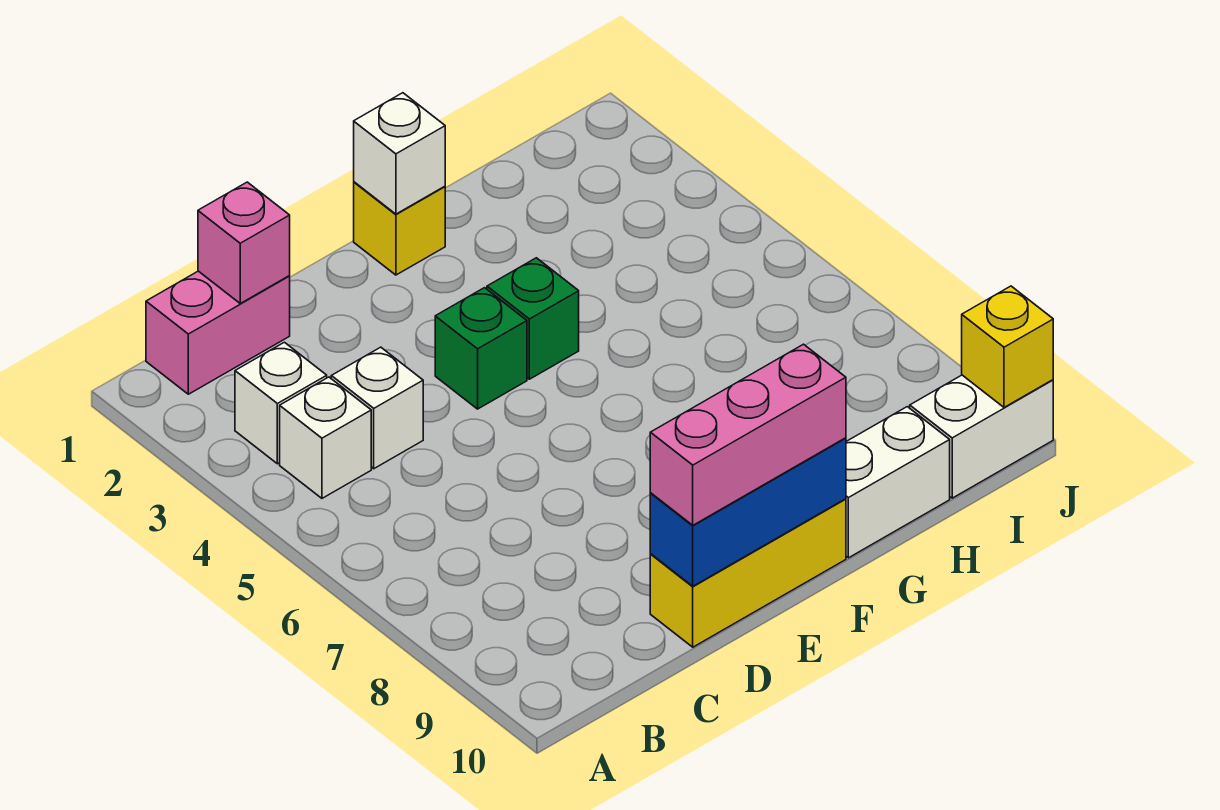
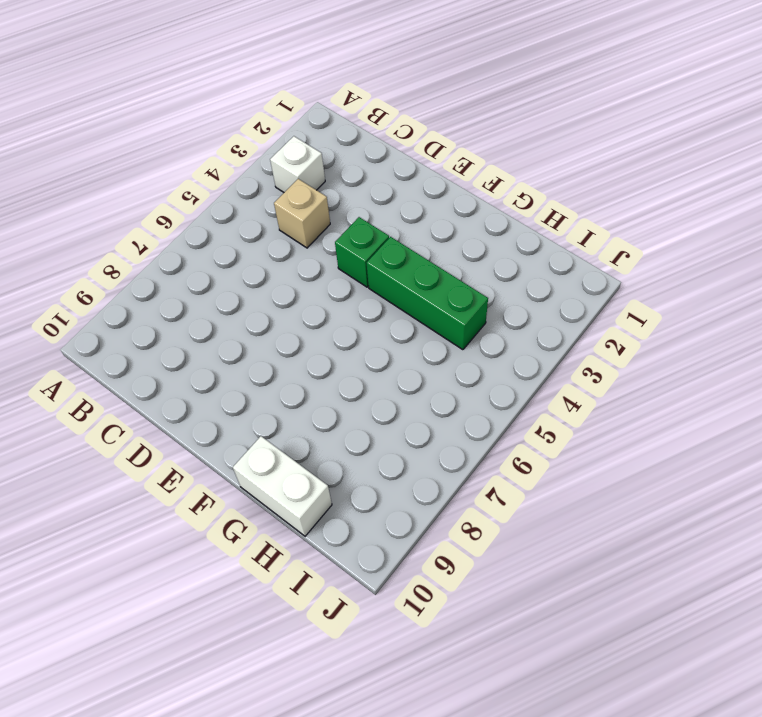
tan brick C4 level 1 -> white brick C4 level 1
green brick F4:H4 level 1 -> green brick F4 level 1
none -> pink brick B1:C1 level 1
none -> white brick B4 level 1
none -> yellow brick D10:F10 level 1

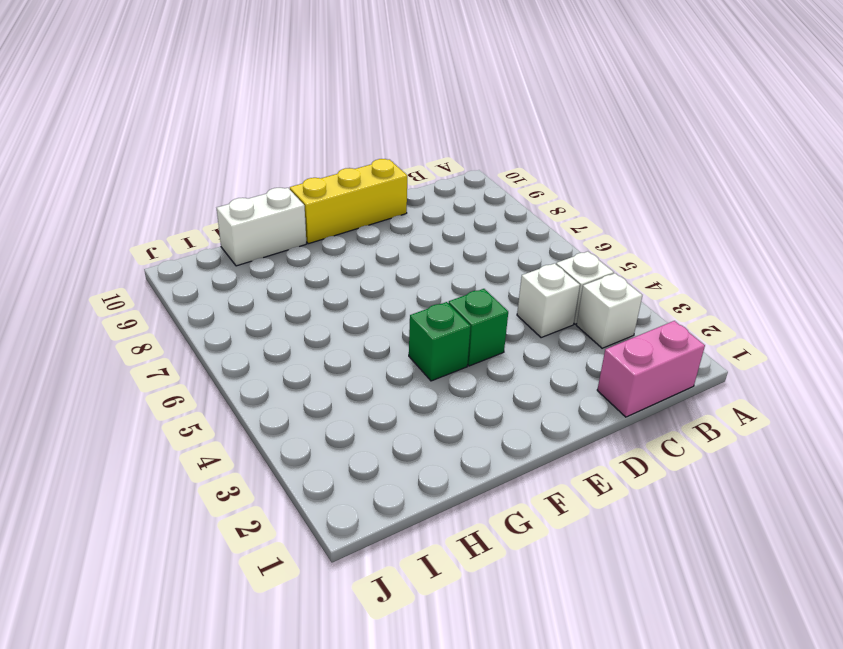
none -> yellow brick F1 level 1
none -> white brick I10:J10 level 1
none -> pink brick C1 level 2

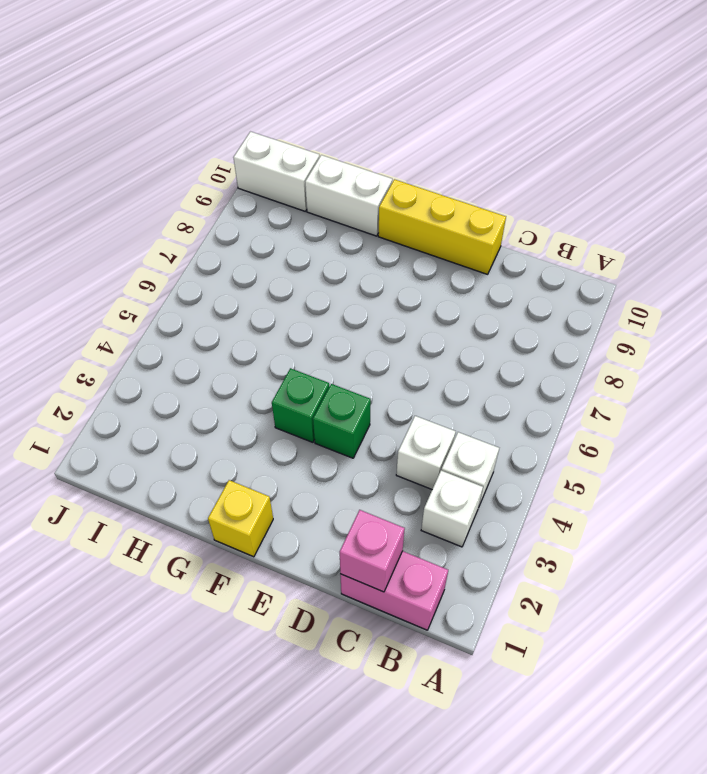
none -> blue brick D10:F10 level 2
none -> white brick F1 level 2
none -> yellow brick J10 level 2

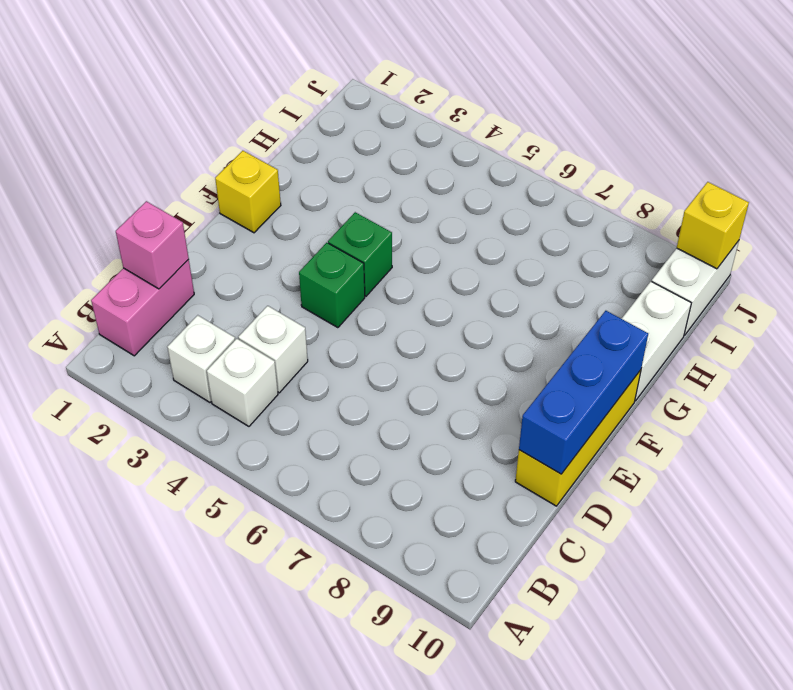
none -> white brick F1 level 2
none -> pink brick D10:F10 level 3

